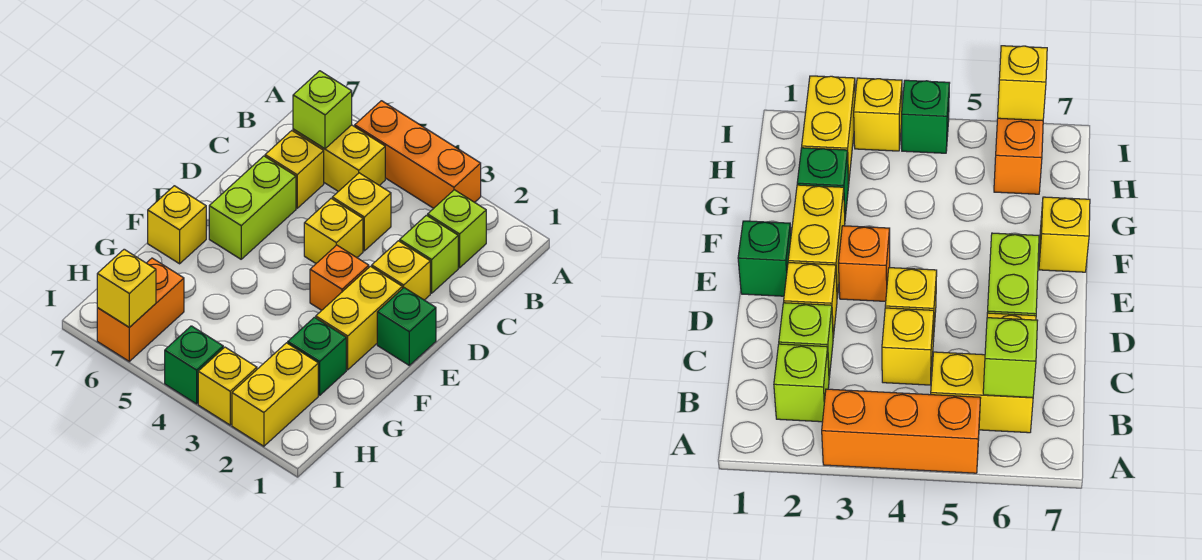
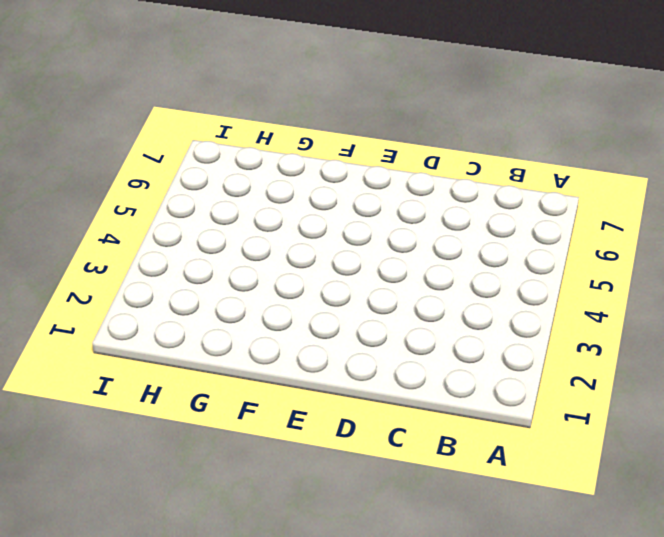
none -> orange brick A3:A5 level 1
none -> lime brick B2 level 1
none -> yellow brick B5:B6 level 1

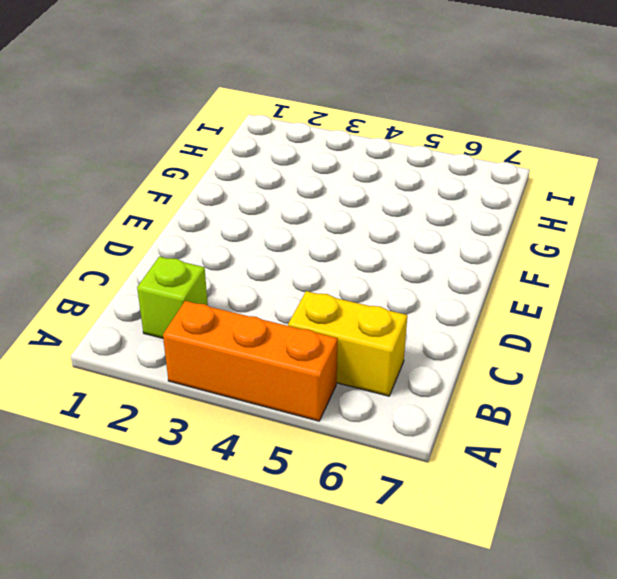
none -> lime brick C2 level 1
none -> yellow brick C4 level 1
none -> yellow brick C6 level 1

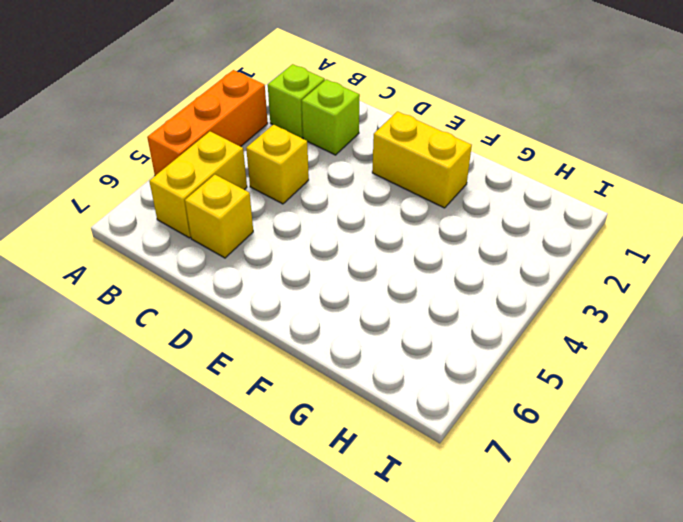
none -> yellow brick D2 level 1
none -> yellow brick D4 level 1
none -> lime brick D6:E6 level 1

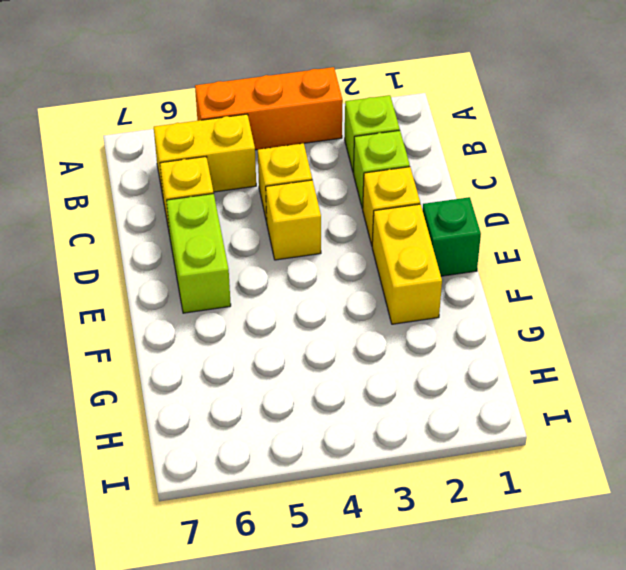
none -> orange brick E3 level 1
none -> yellow brick F7 level 1
none -> green brick G2 level 1

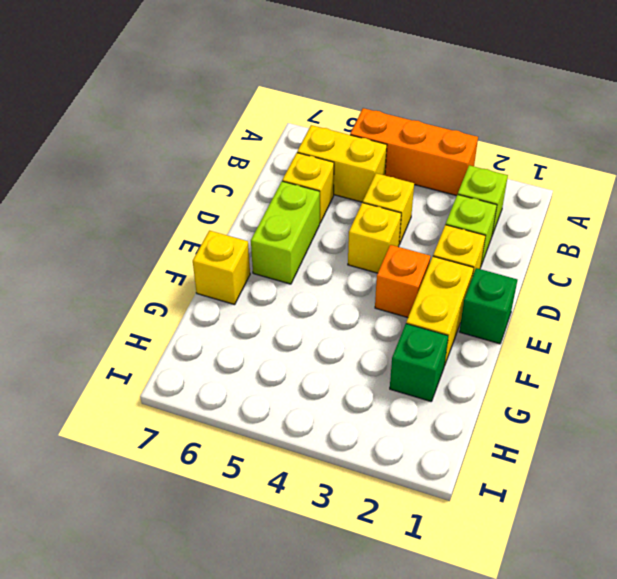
none -> yellow brick H2:I2 level 1
none -> orange brick H6:I6 level 1
none -> yellow brick I3 level 1

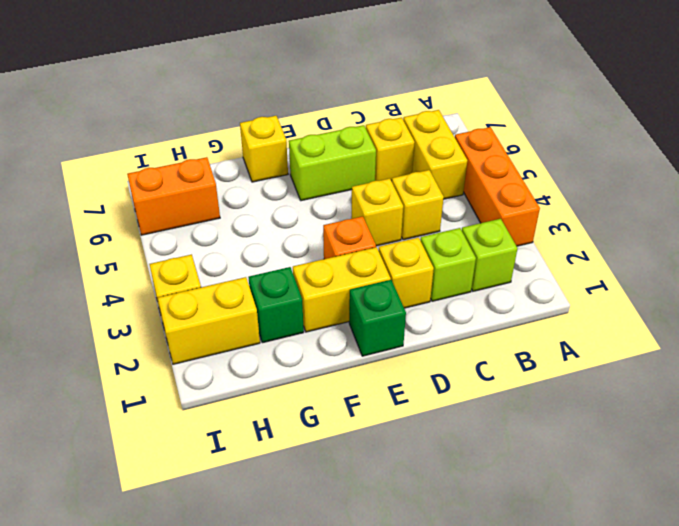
none -> green brick I4 level 1
none -> lime brick B6 level 2
none -> yellow brick I6 level 2

